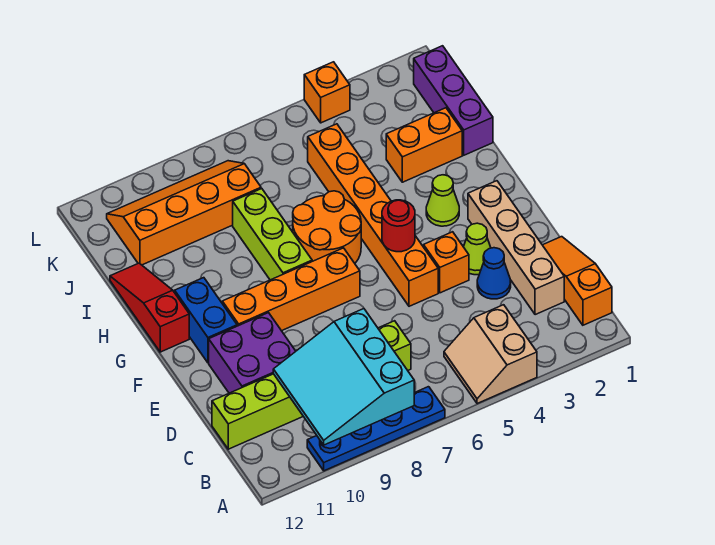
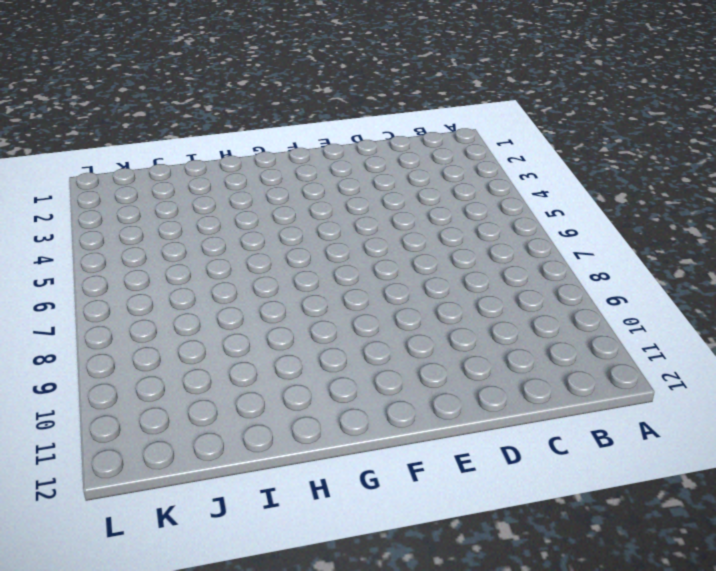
none -> tan slope A4:B5 level 1 top 4
none -> blue plate A7:A10 level 1
none -> orange slope B1:D1 level 1 top B

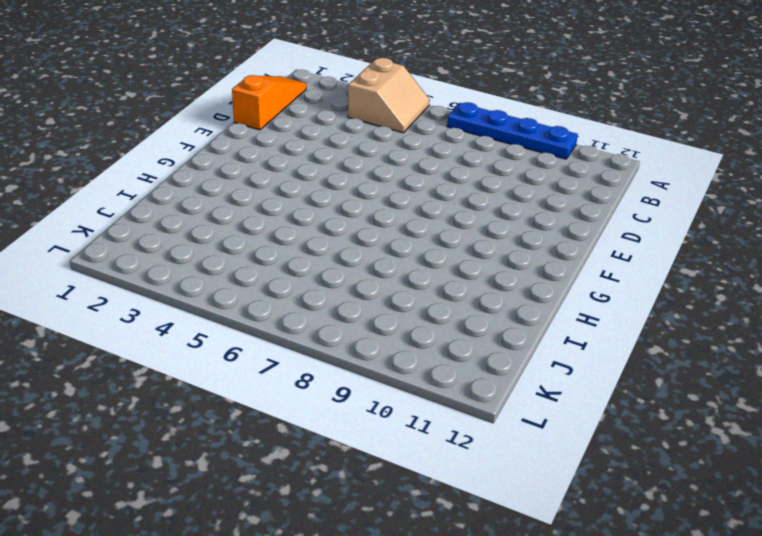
orange slope B1:D1 level 1 top D -> orange slope B1:D1 level 1 top B
none -> tan brick C2:F2 level 1
none -> lime brick C7:C12 level 1
none -> blue cone D3 level 1

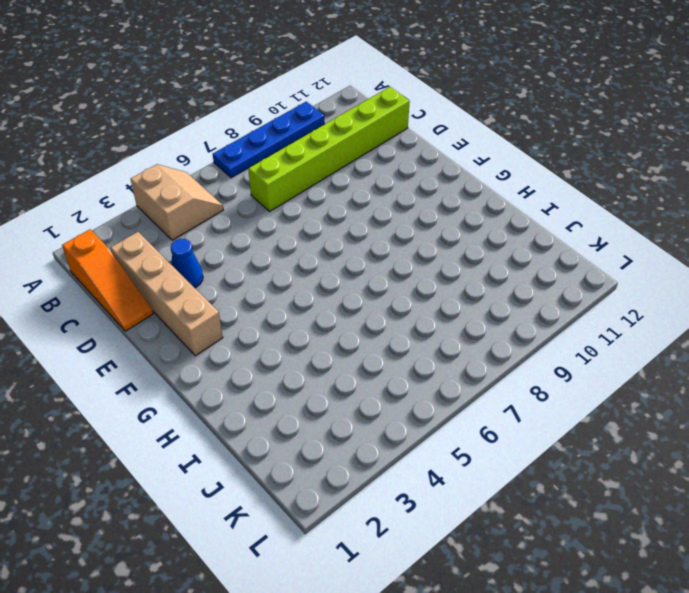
none -> purple brick D10:E11 level 1
none -> lime cone E3 level 1
none -> orange brick E4 level 1

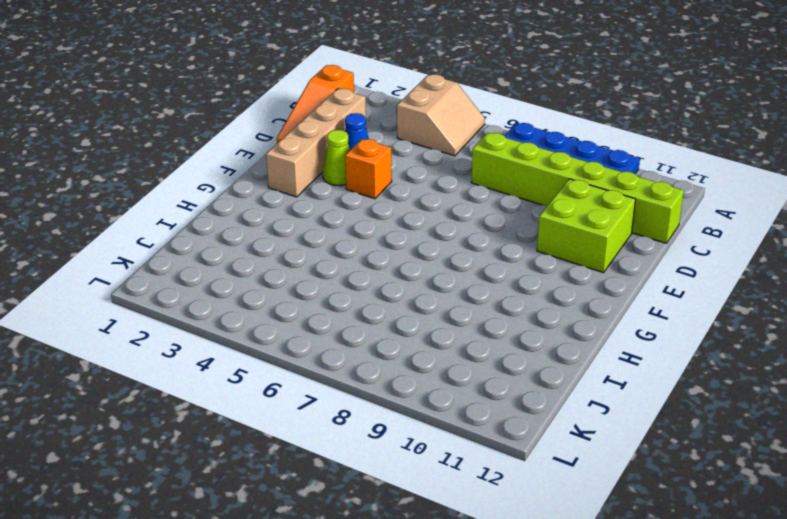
lime brick D10:E11 level 1 -> purple brick D10:E11 level 1
none -> orange brick E5:J5 level 1
none -> orange brick F7:F10 level 1
none -> blue brick F11:G11 level 1

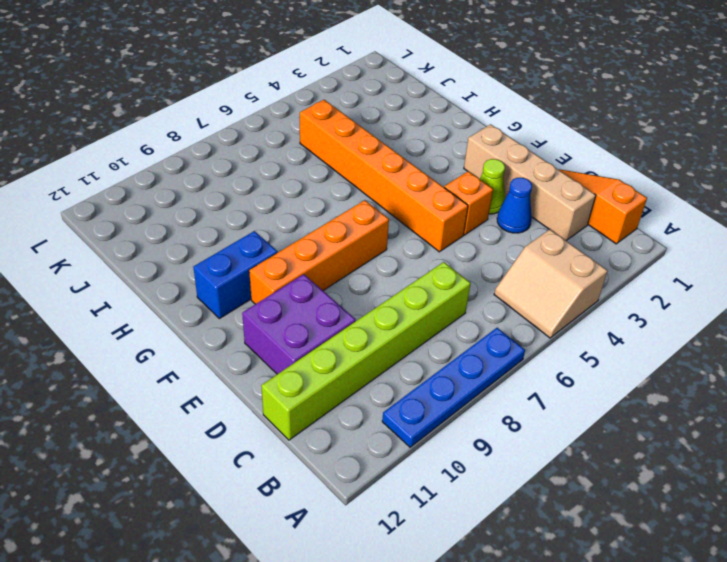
blue brick G10:G11 level 1 -> blue brick F11:G11 level 1
none -> lime cone G3 level 1
none -> orange round brick G6:H7 level 1
none -> lime brick G8:I8 level 1

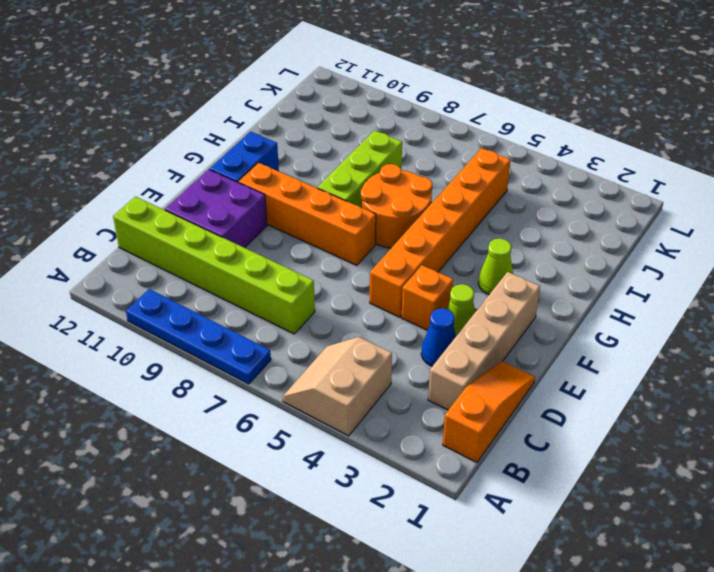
none -> red slope G12:I12 level 1 top G
none -> purple brick I1:K1 level 1
none -> orange brick I2:I3 level 1

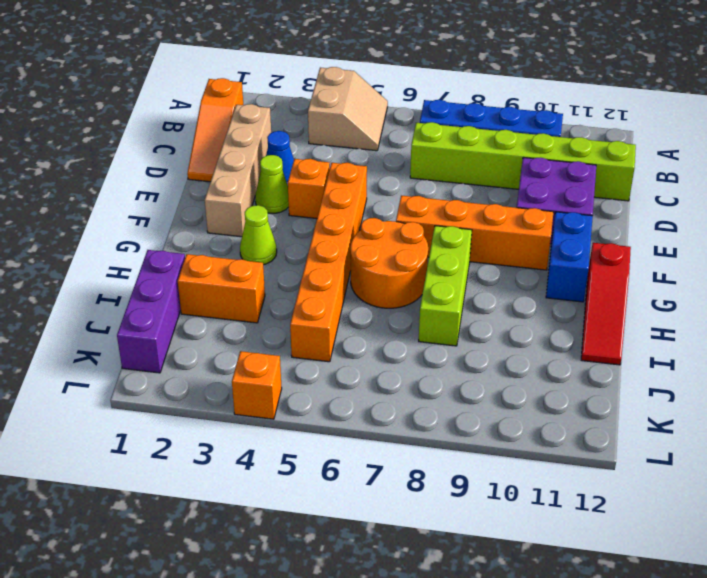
none -> orange slope J8:K11 level 1 top J
none -> cyan slope A8:C10 level 2 top 8
none -> red round brick F5 level 2

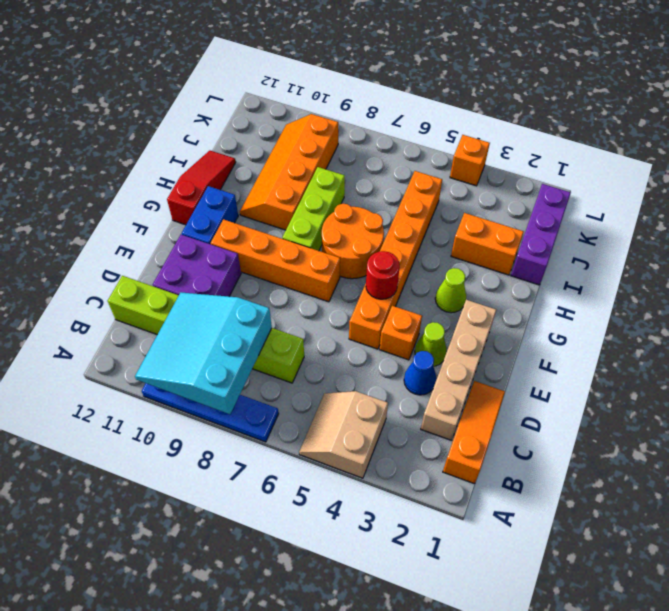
orange slope H9:K10 level 1 top 9 -> orange slope J8:K11 level 1 top J

